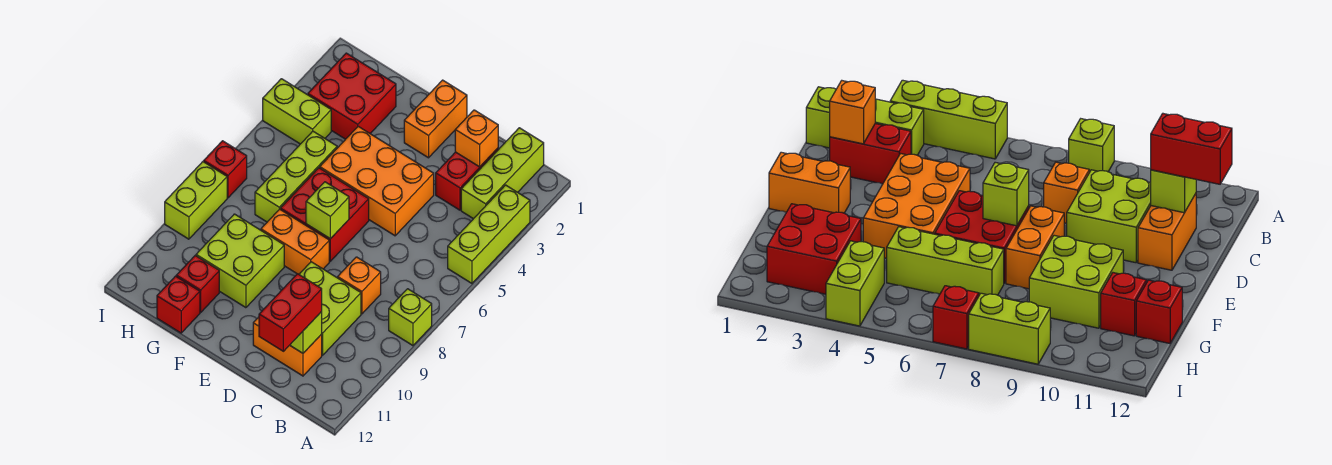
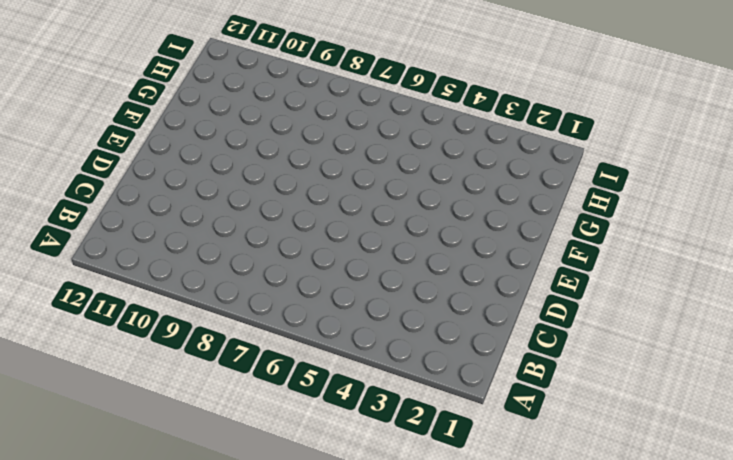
none -> lime brick A3:A5 level 1
none -> lime brick A8 level 1
none -> lime brick B1:B3 level 1

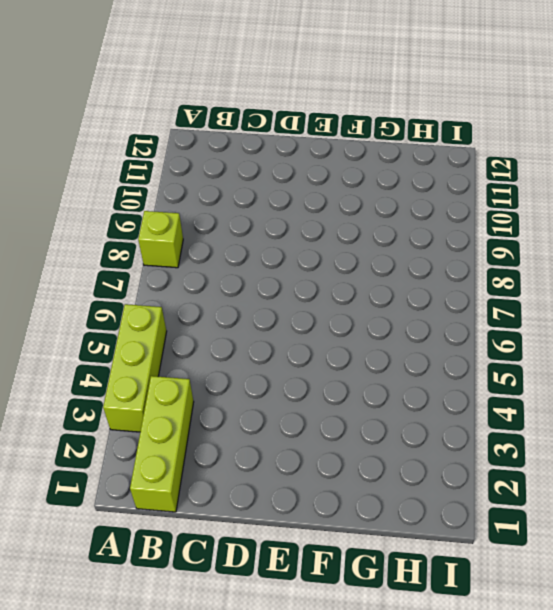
none -> red brick C2:C3 level 1
none -> orange brick C8 level 1
none -> lime brick C9:D10 level 1

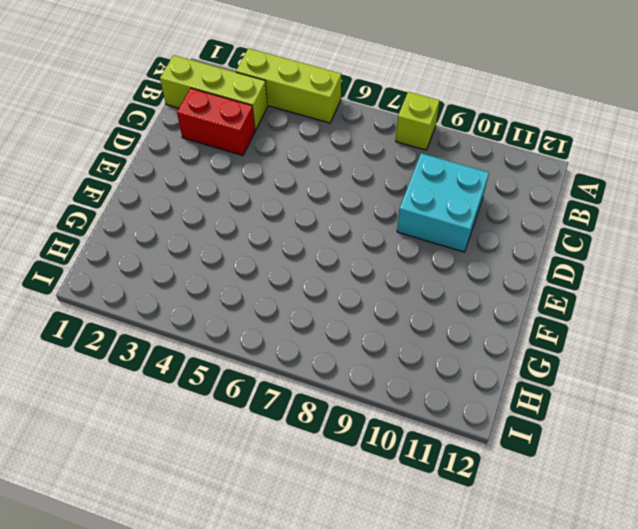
cyan brick C9:D10 level 1 -> lime brick C9:D10 level 1
none -> orange brick C8 level 1
none -> orange brick C11:D11 level 1
none -> orange brick D4:F5 level 1

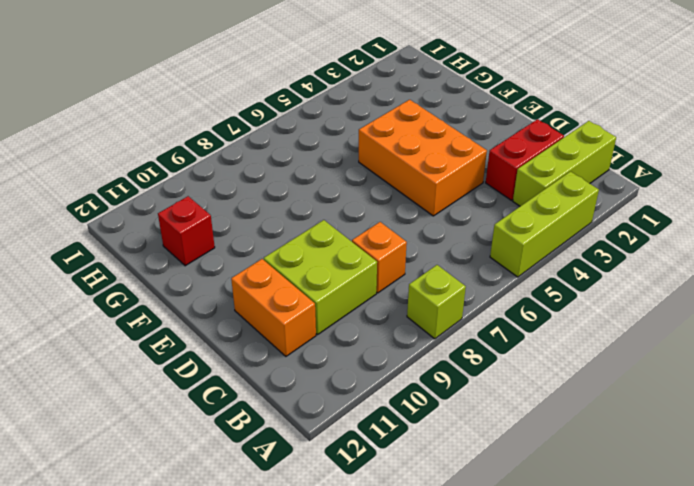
none -> orange brick E1:E2 level 1
none -> red brick E6:F7 level 1
none -> orange brick E8:F8 level 1

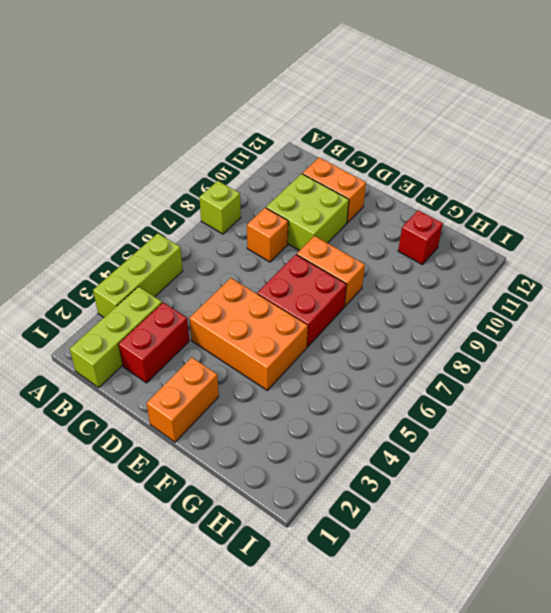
none -> lime brick F9:G10 level 1
none -> red brick G2:H3 level 1
none -> lime brick G5:G7 level 1

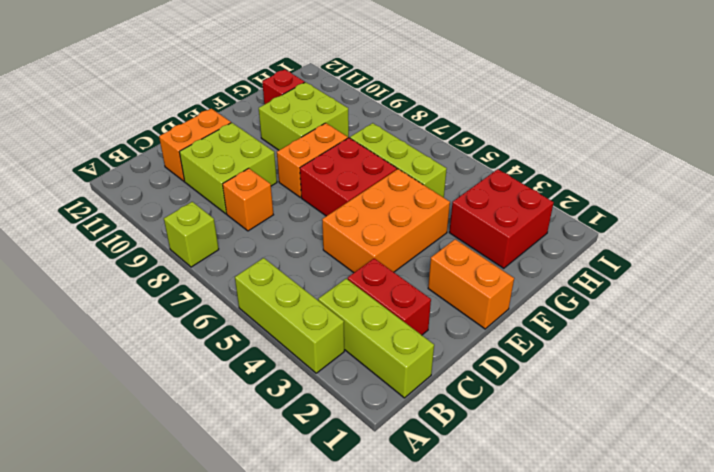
none -> red brick G12 level 1
none -> lime brick H4:I4 level 1
none -> red brick I7 level 1

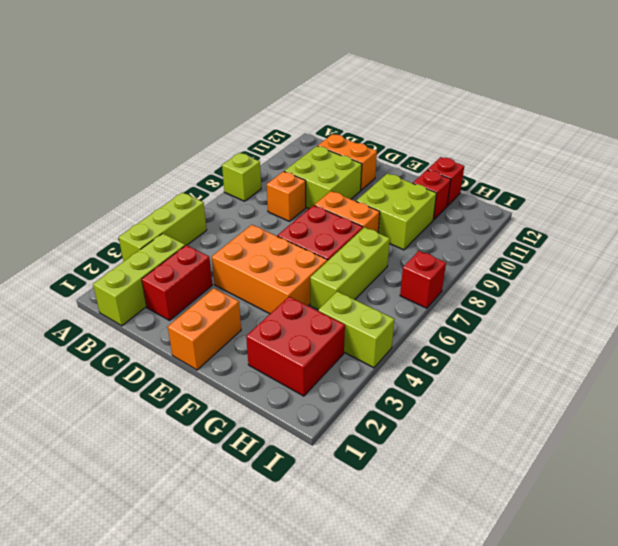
none -> lime brick I8:I9 level 1
none -> orange brick C2 level 2
none -> lime brick C11 level 2

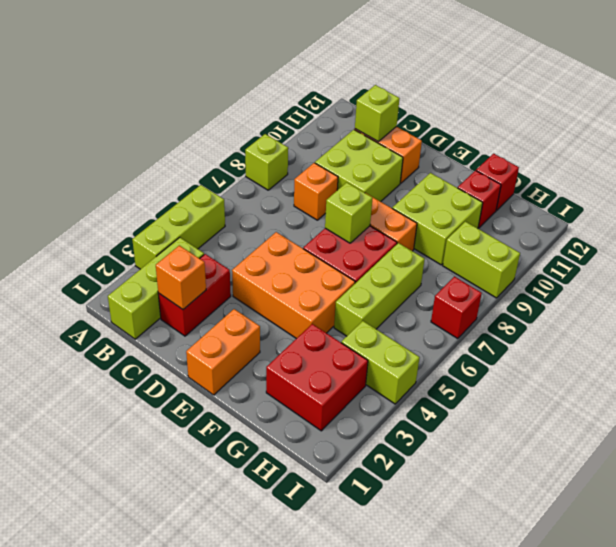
lime brick H9:I9 level 1 -> lime brick I8:I9 level 1
none -> red brick C11:C12 level 3

